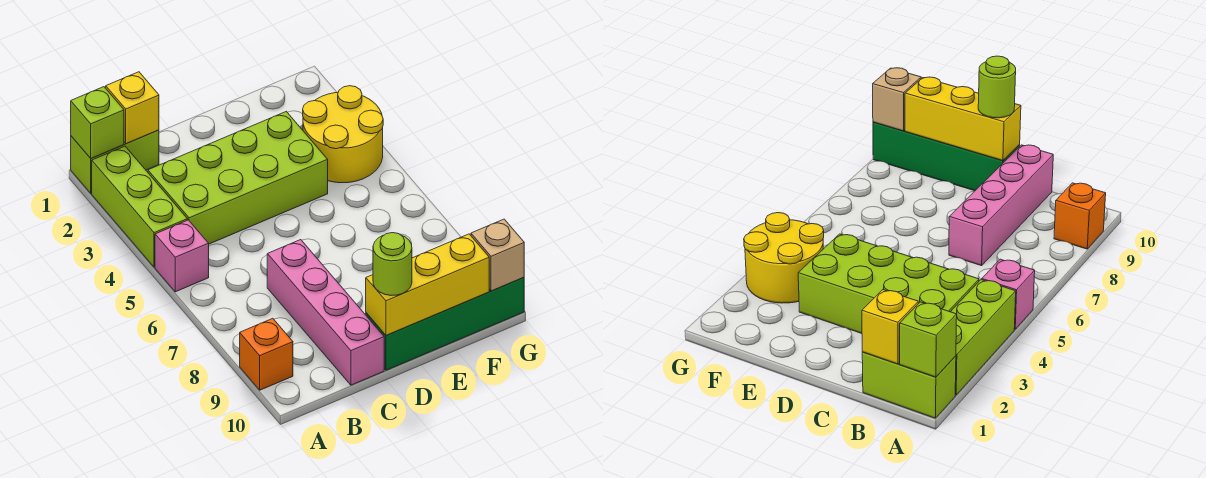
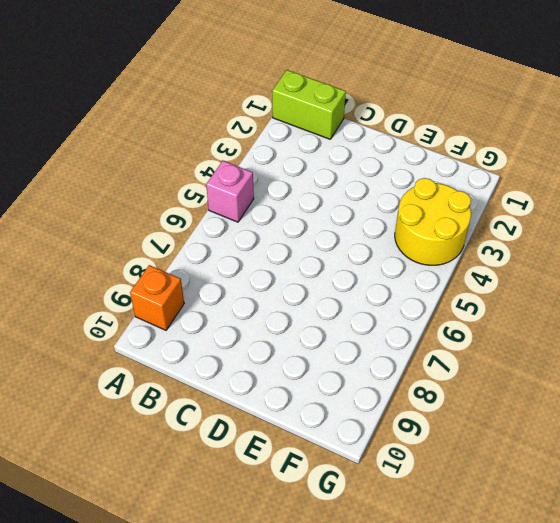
none -> lime brick A2:A4 level 1
none -> lime brick B3:E4 level 1
none -> pink brick C7:C10 level 1

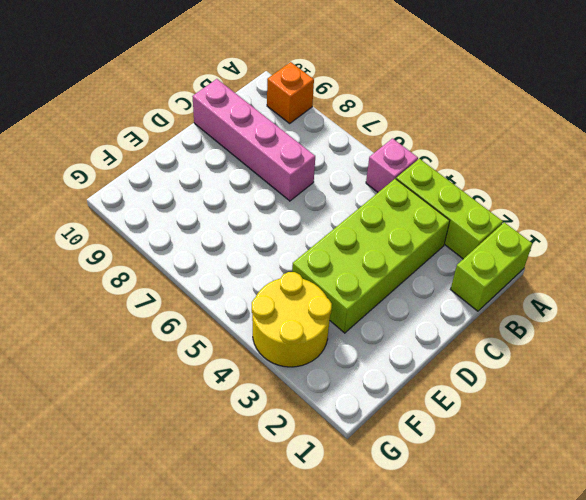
none -> green brick D10:G10 level 1
none -> lime brick A1 level 2
none -> yellow brick B1 level 2

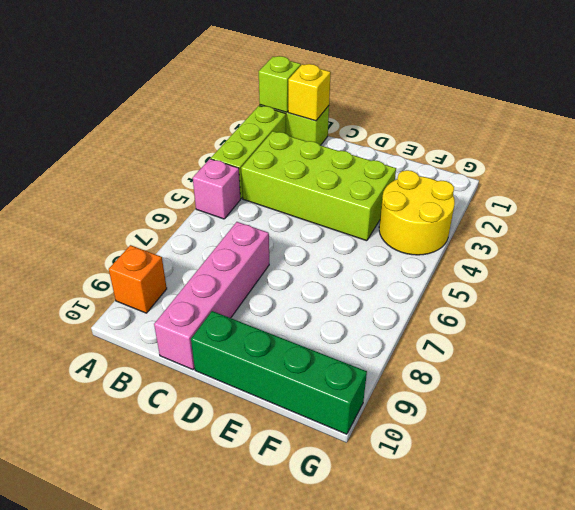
none -> yellow brick D10:F10 level 2
none -> tan brick G10 level 2
none -> lime round brick D10 level 3

